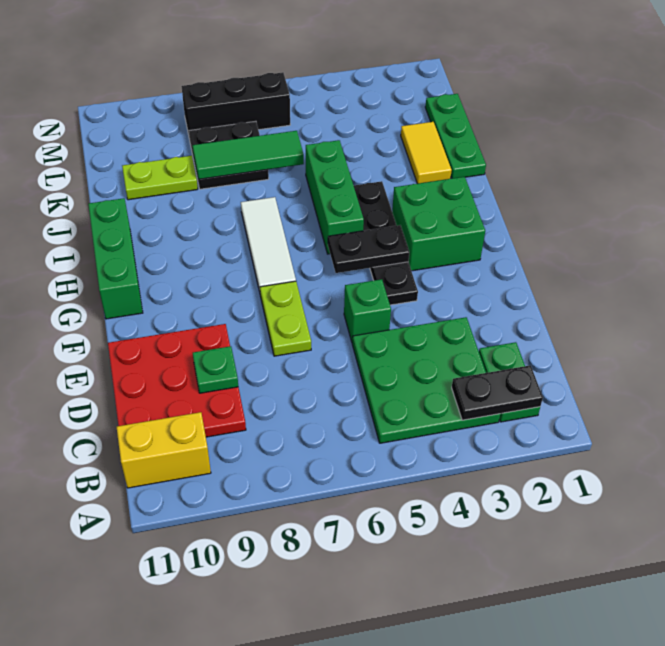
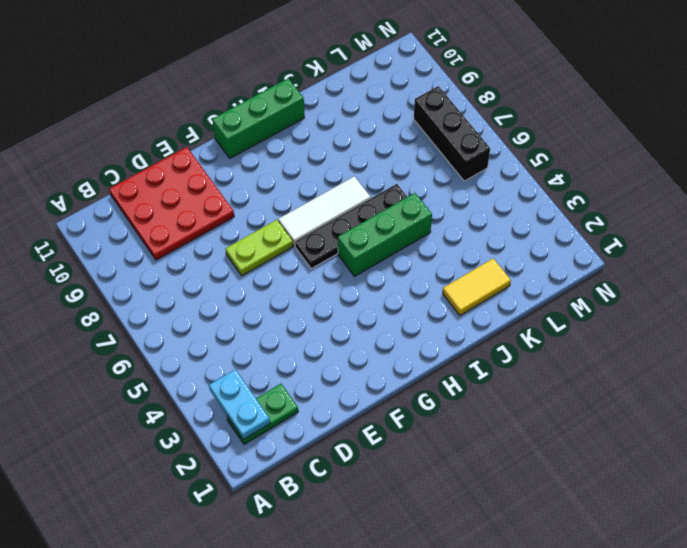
cyan plate B2:B3 level 2 -> black plate B2:B3 level 2
black plate G6:J6 level 1 -> black plate F4:I4 level 1
none -> green plate B3:D5 level 1
none -> yellow brick B10:B11 level 1
none -> green brick E5 level 1

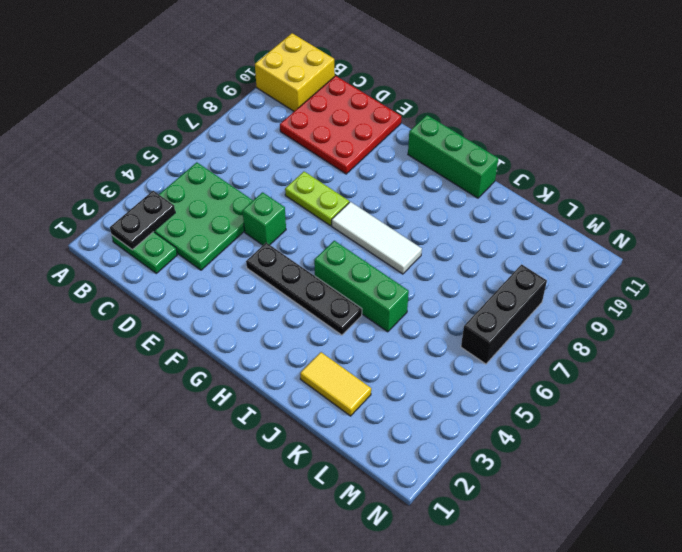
yellow brick A10:B11 level 1 -> yellow brick B10:B11 level 1
none -> green brick G2:H3 level 1
none -> green plate J1:L1 level 1
none -> black plate K7:L8 level 1

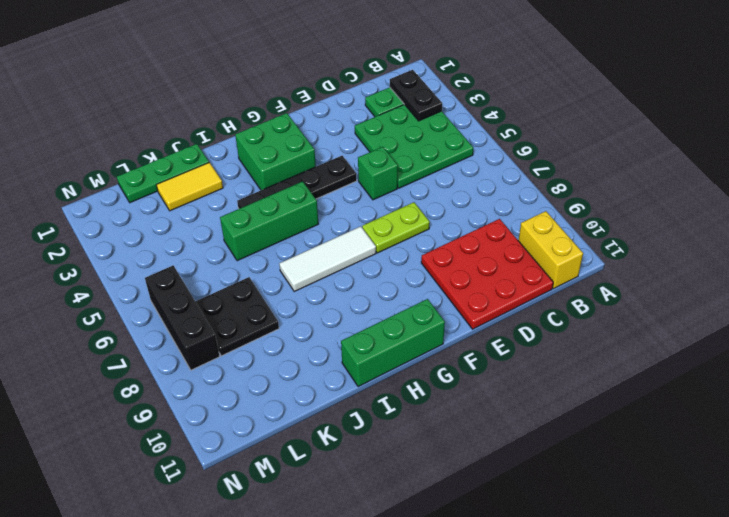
none -> lime plate K9:K10 level 1
none -> green plate D9 level 2
none -> black plate G4:G5 level 2

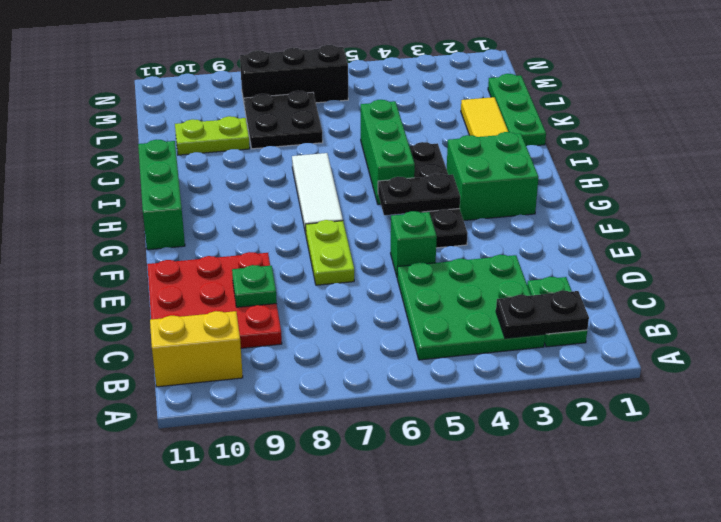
none -> green tile K6:K8 level 2

